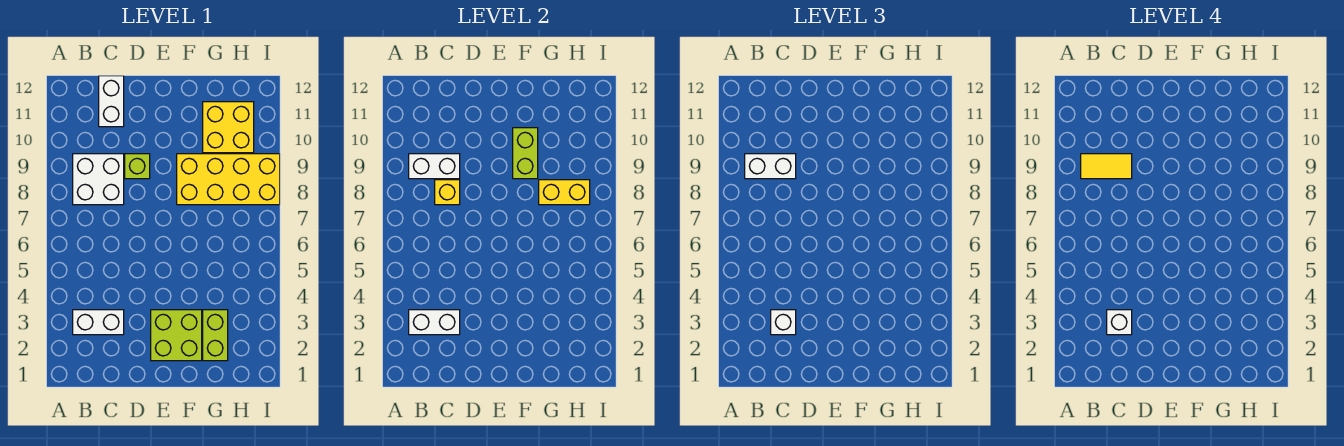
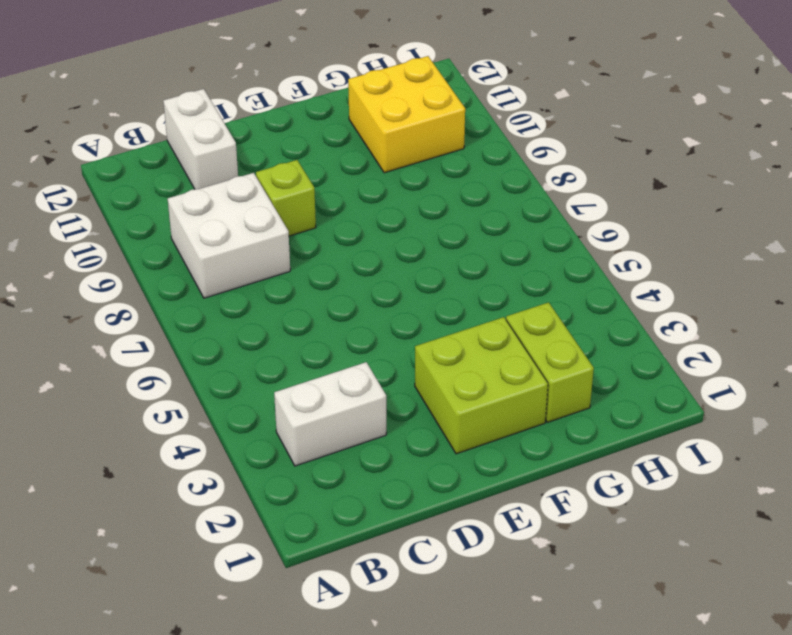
none -> yellow brick F8:I9 level 1
none -> white brick B3:C3 level 2
none -> white brick B9:C9 level 2

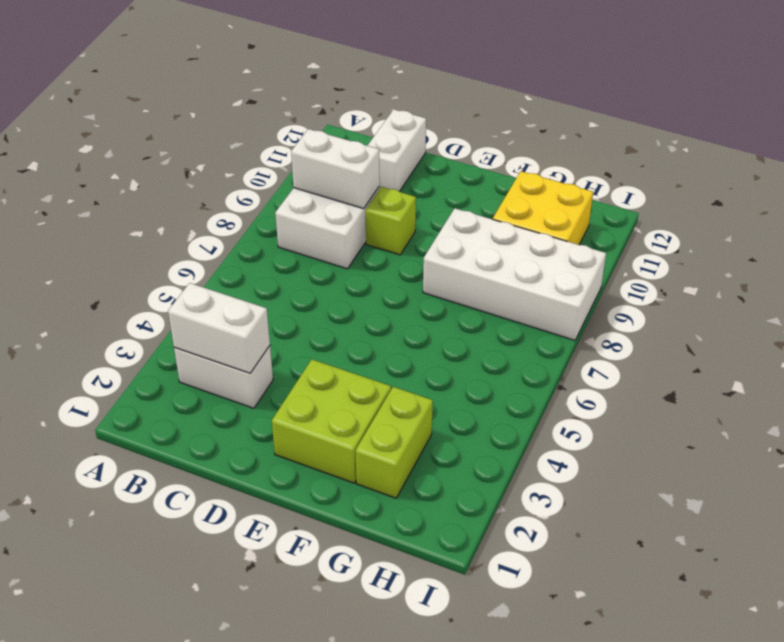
white brick F8:I9 level 1 -> yellow brick F8:I9 level 1
none -> yellow brick C8 level 2
none -> lime brick F9:F10 level 2
none -> yellow brick G8:H8 level 2

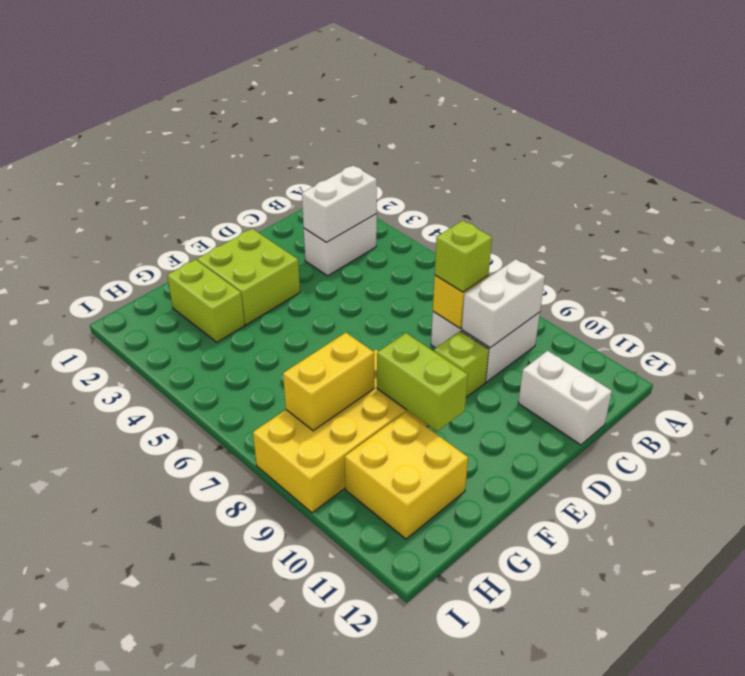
lime brick C8 level 3 -> none
none -> white brick B9:C9 level 3
none -> white brick C3 level 3
none -> yellow tile B9:C9 level 4

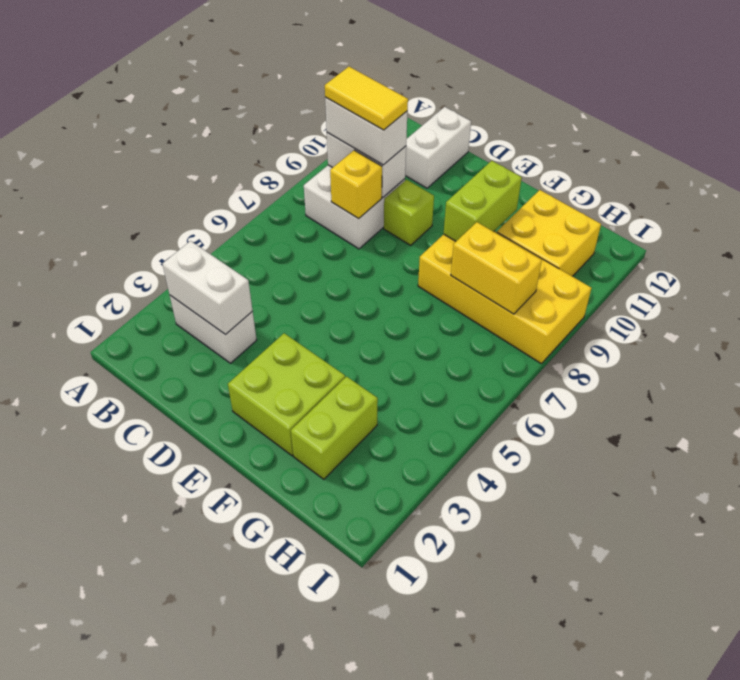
none -> white brick C3 level 3
none -> white brick C3 level 4

